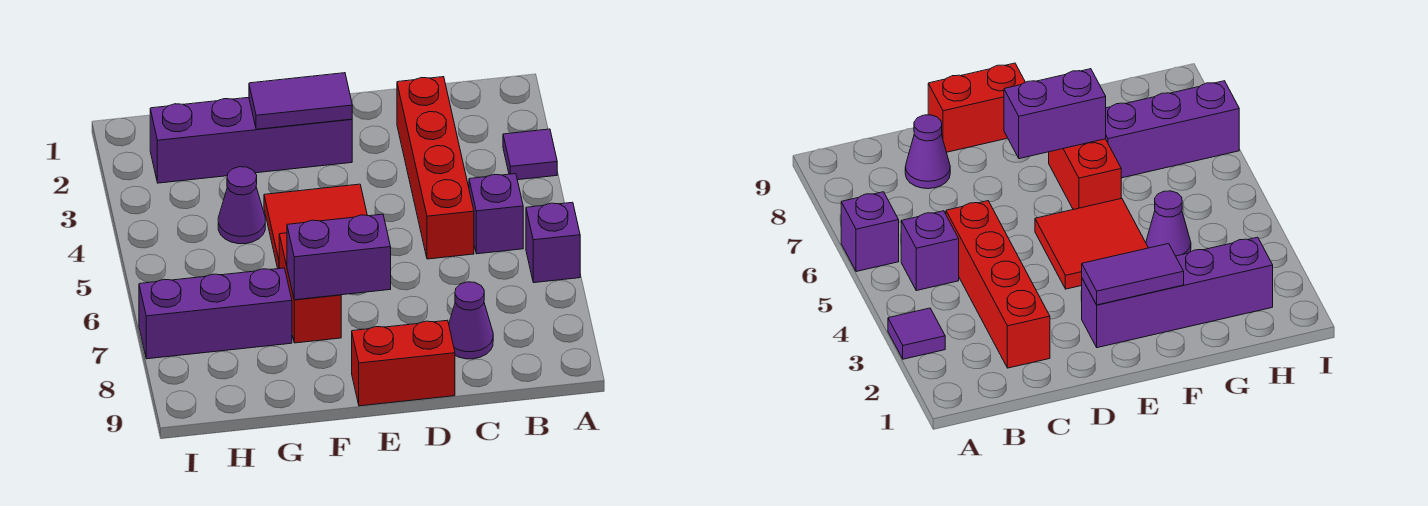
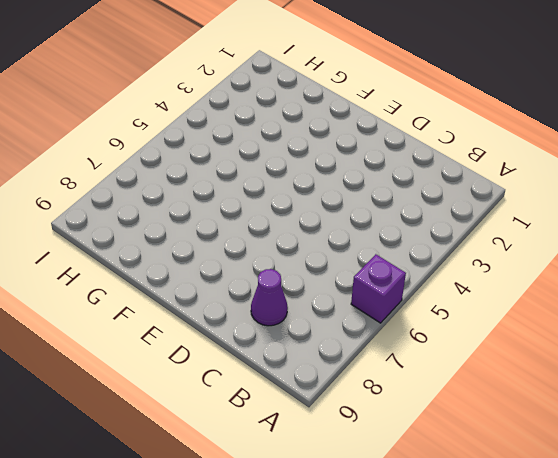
none -> purple tile A3 level 1
none -> purple brick B5 level 1
none -> red brick C2:C5 level 1

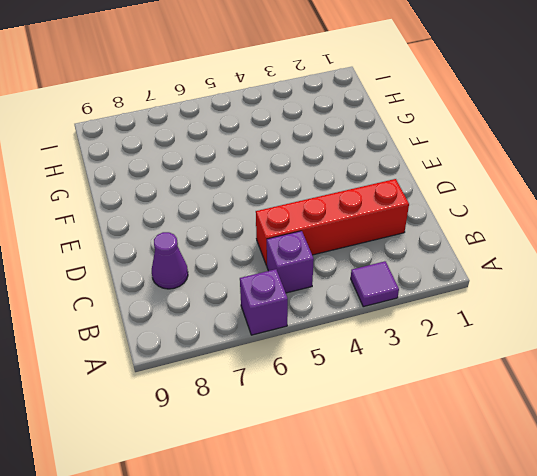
none -> red brick D9:E9 level 1
none -> purple brick E2:H2 level 1
none -> red tile E4:F5 level 1

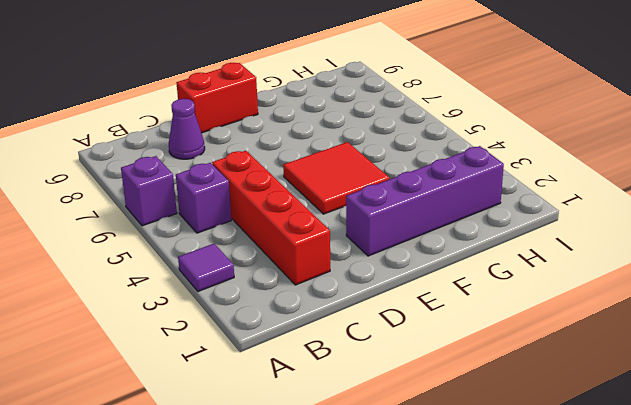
none -> red brick F6:F7 level 1
none -> purple cone G4 level 1
none -> purple brick G7:I7 level 1

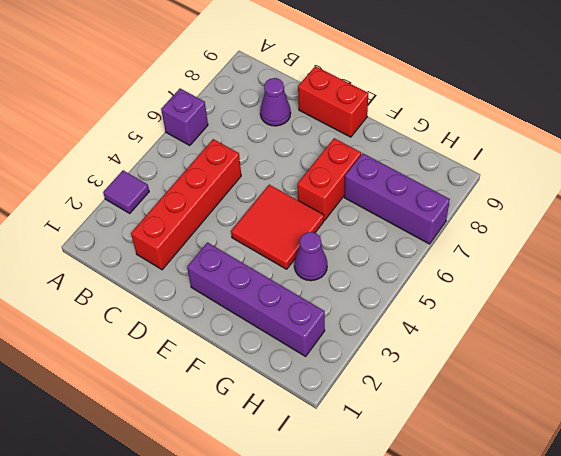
none -> purple brick B5 level 1
none -> purple tile E2:F2 level 2
none -> purple brick E7:F7 level 2

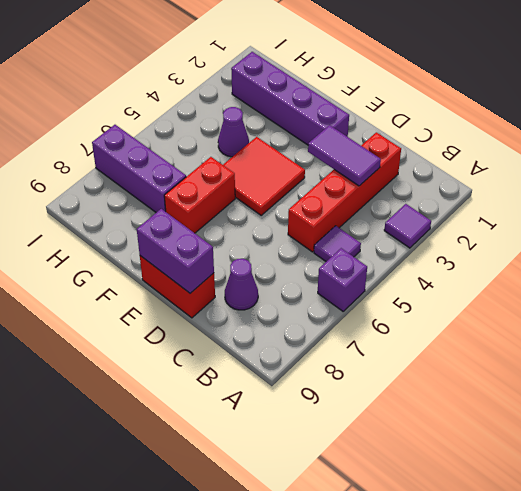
purple tile B5 level 1 -> purple brick B5 level 1
purple tile C3:D3 level 2 -> purple tile E2:F2 level 2
purple brick D9:E9 level 2 -> purple brick E7:F7 level 2

